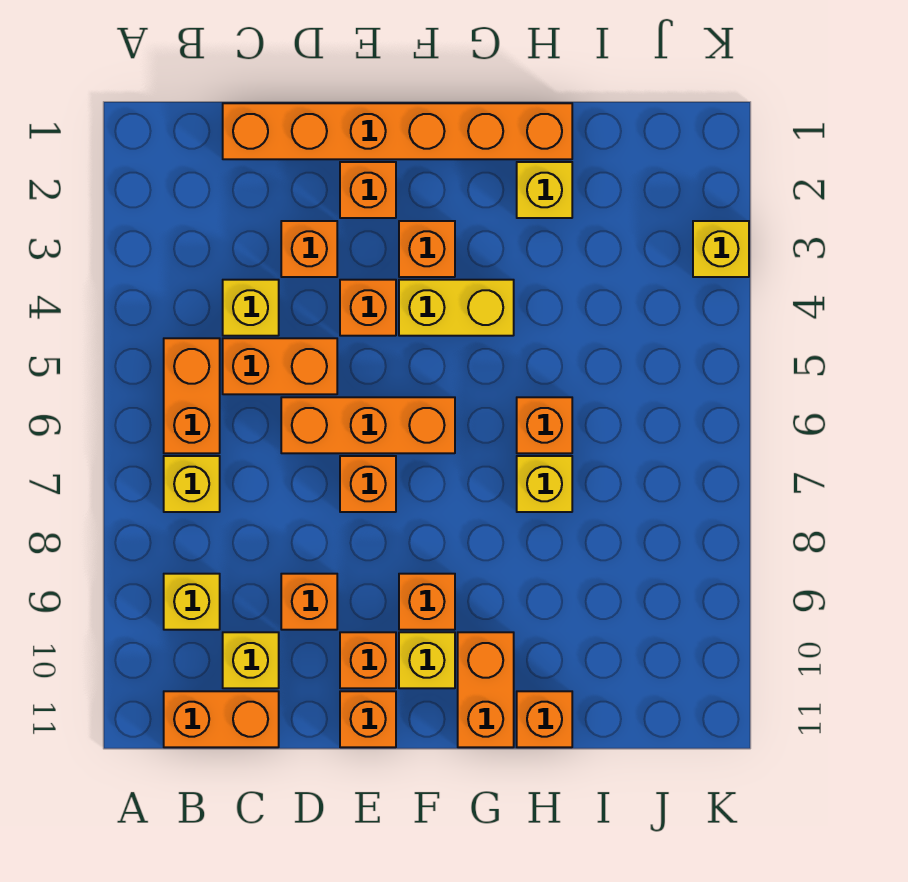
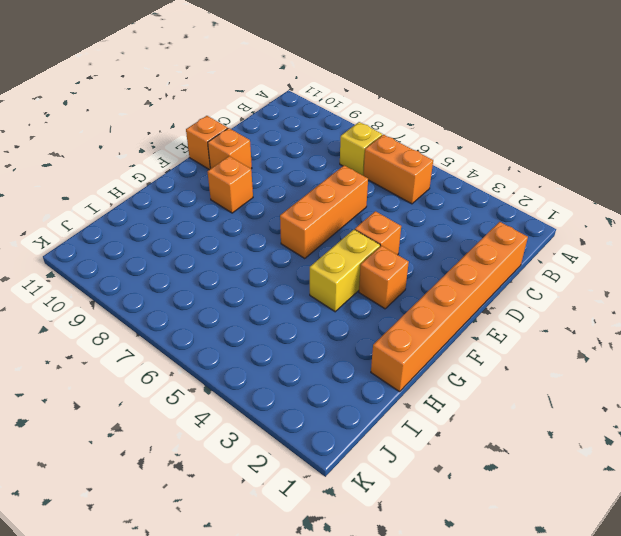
none -> yellow brick B9 level 1
none -> orange brick B11:C11 level 1
none -> yellow brick C4 level 1

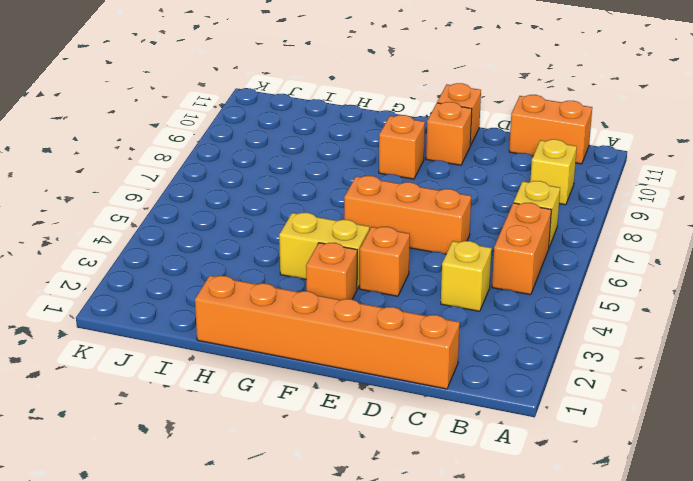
none -> orange brick C5:D5 level 1
none -> yellow brick C10 level 1
none -> orange brick D3 level 1

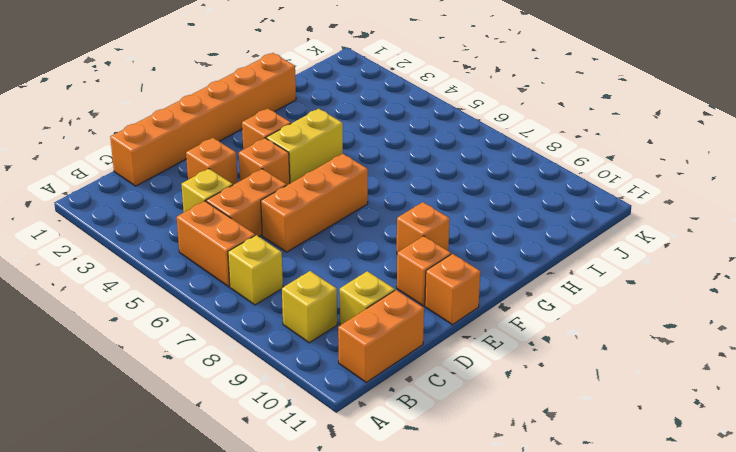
none -> orange brick D9 level 1
none -> orange brick E2 level 1
none -> orange brick E7 level 1

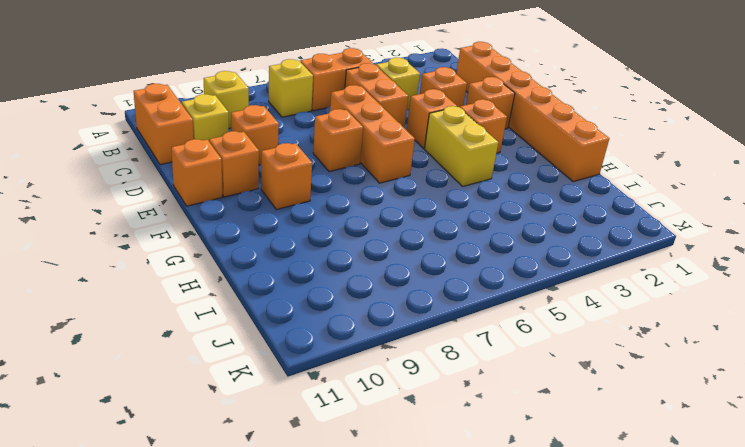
none -> yellow brick F10 level 1
none -> orange brick G10:G11 level 1
none -> yellow brick H2 level 1

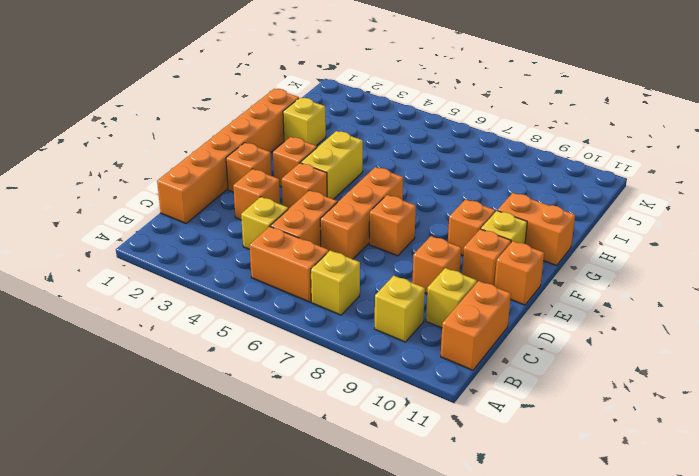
none -> orange brick H6 level 1
none -> yellow brick H7 level 1
none -> orange brick H11 level 1

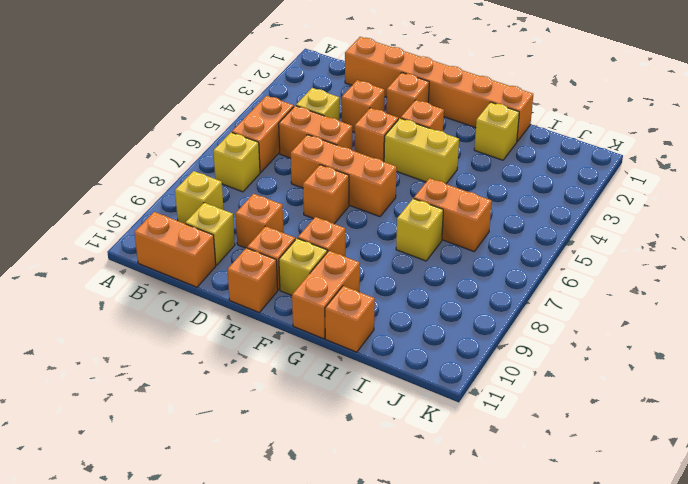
orange brick H6:I6 level 1 -> orange brick H6 level 1
none -> yellow brick K3 level 1

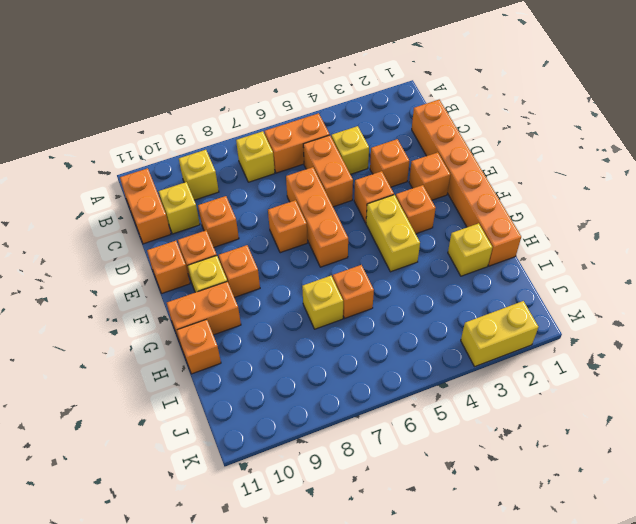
yellow brick K2:K3 level 1 -> yellow brick K3 level 1

